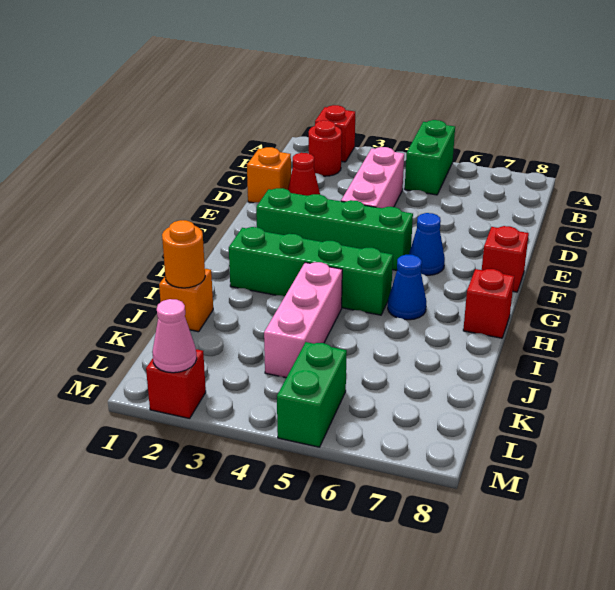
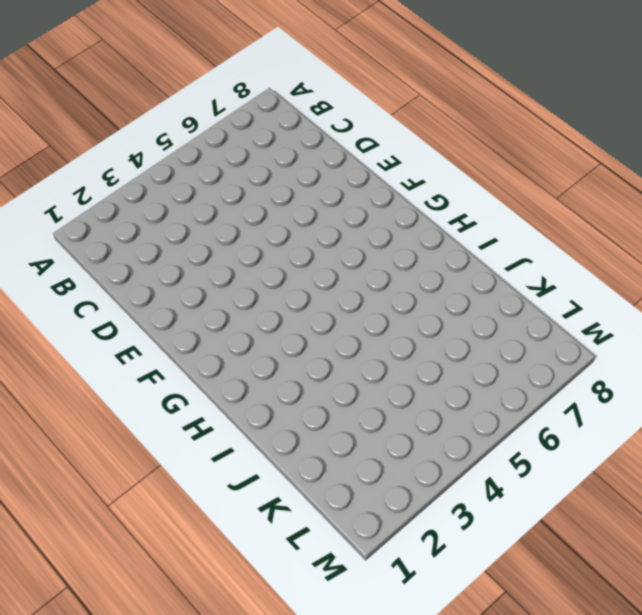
none -> red brick A2 level 1
none -> green brick A5:B5 level 1
none -> red round brick B2 level 1

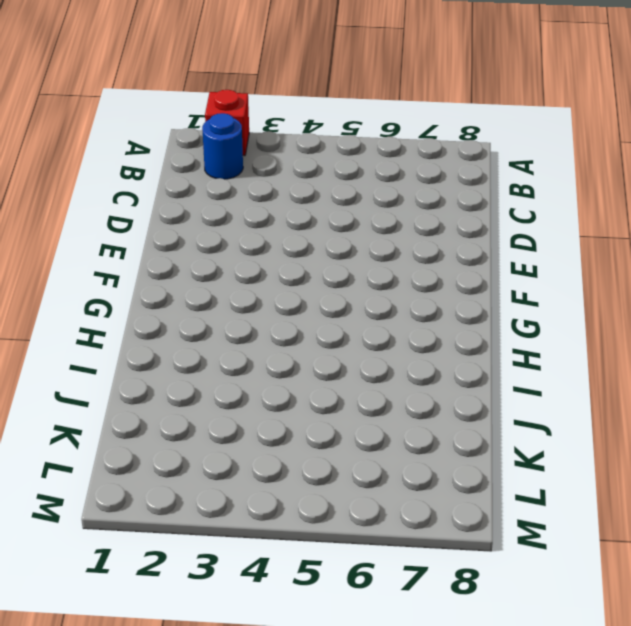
blue round brick B2 level 1 -> red round brick B2 level 1
none -> green brick A5:B5 level 1
none -> pink brick C4:E4 level 1
none -> orange brick D1 level 1

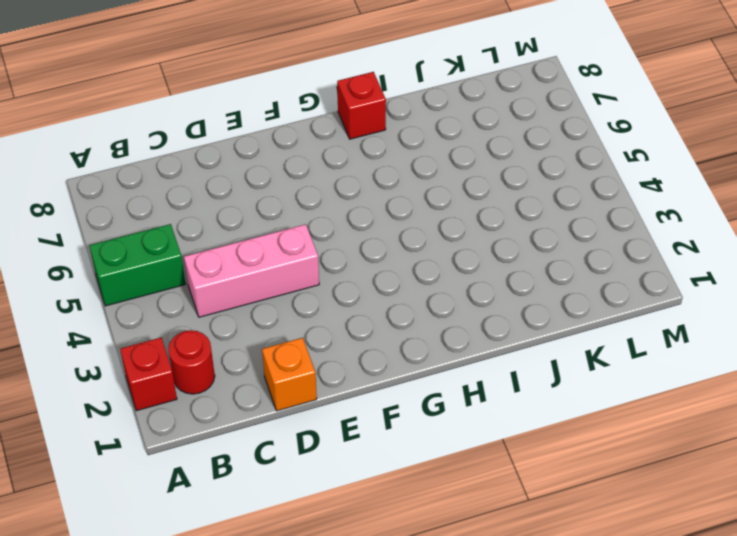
none -> red cone D2 level 1
none -> green brick F2:F5 level 1
none -> blue cone F6 level 1

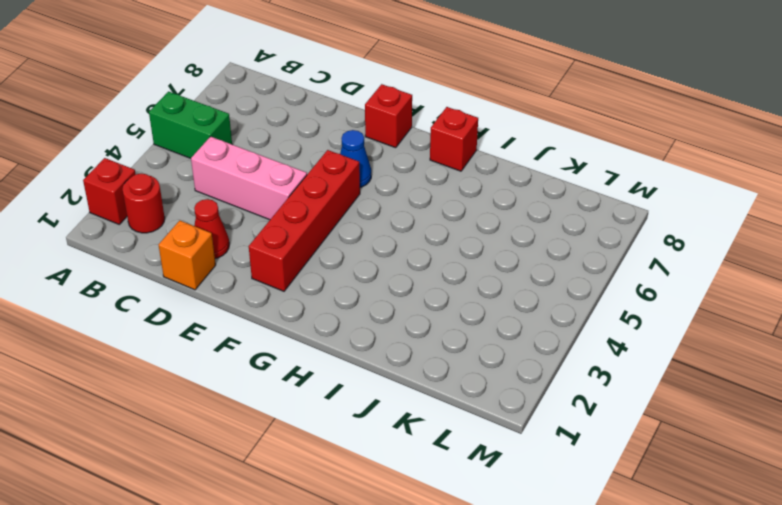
red brick F2:F5 level 1 -> green brick F2:F5 level 1
none -> green brick H2:H5 level 1
none -> blue cone H6 level 1
none -> pink brick I4:K4 level 1

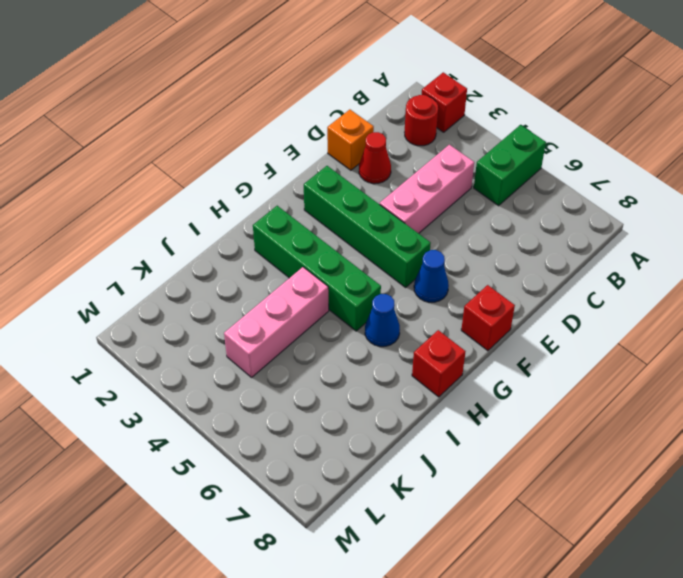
none -> orange brick J1 level 1
none -> green brick L5:M5 level 1
none -> red brick M2 level 1

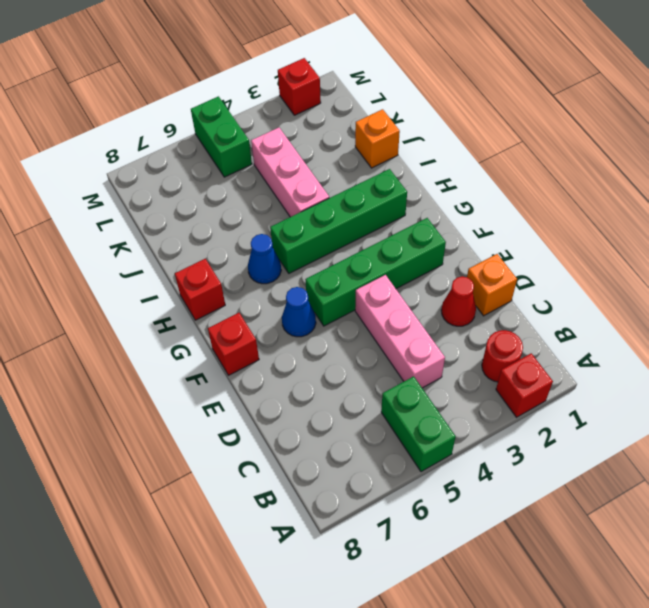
none -> orange round brick J1 level 2
none -> pink cone M2 level 2

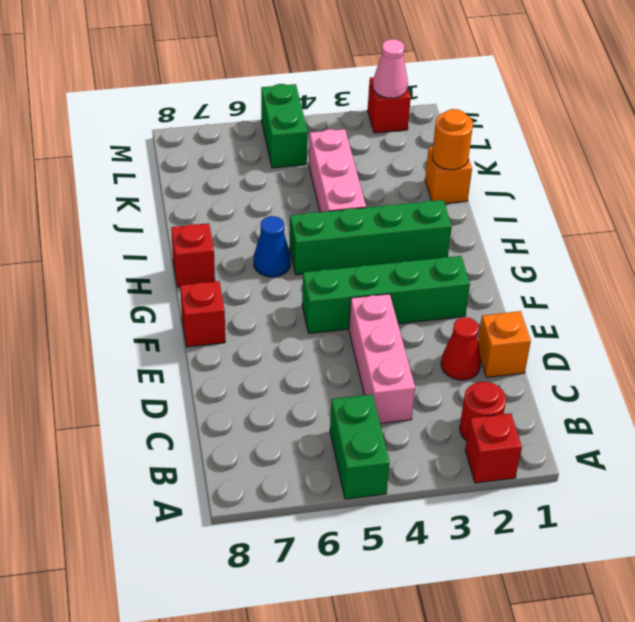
none -> blue cone F6 level 1

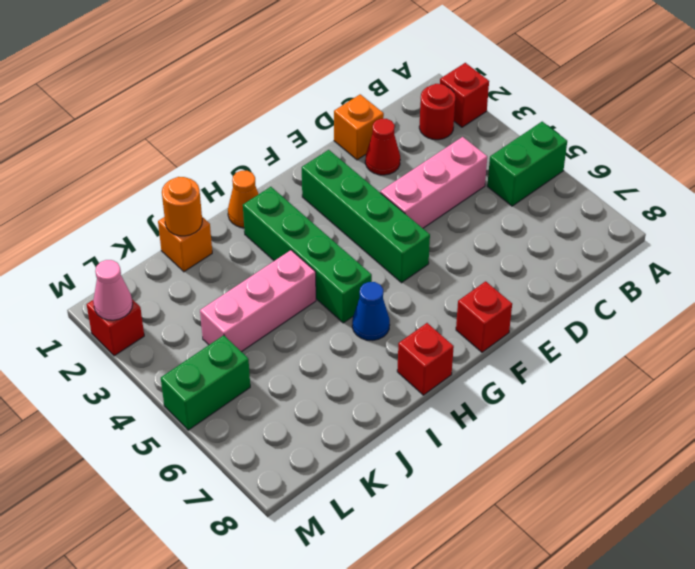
orange cone H1 level 1 -> none
none -> blue cone F6 level 1

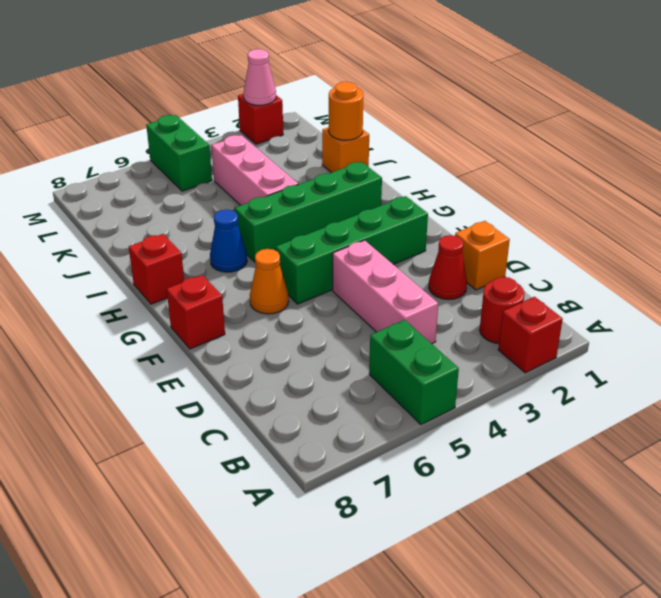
orange cone F6 level 1 -> blue cone F6 level 1

